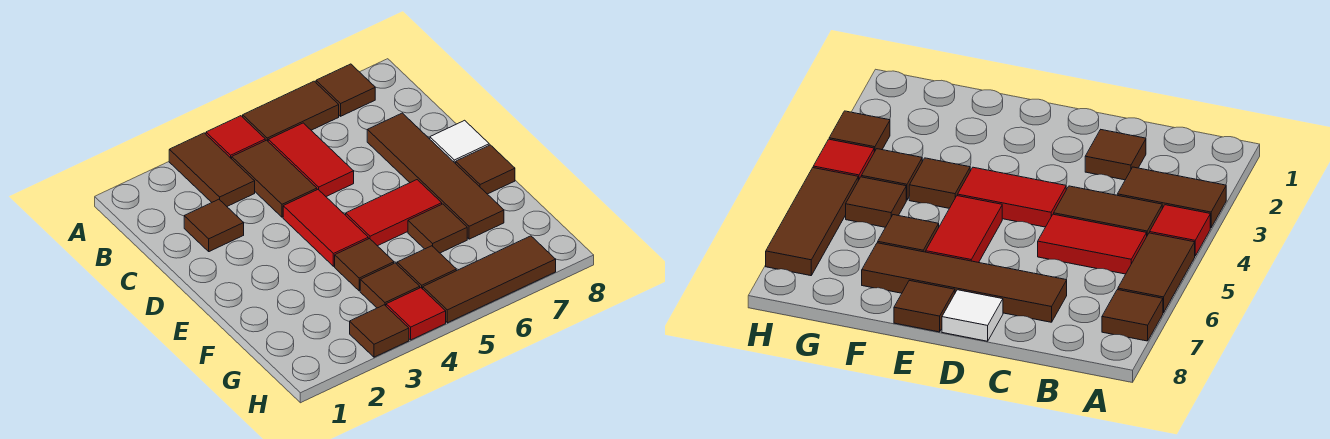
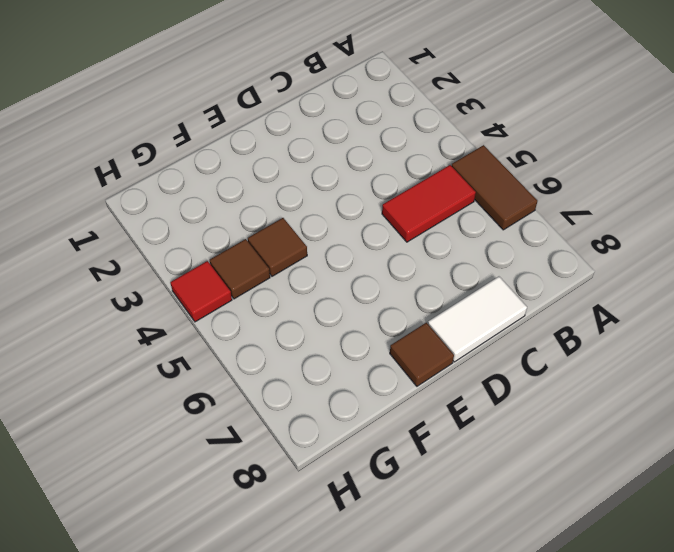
white tile C8:D8 level 1 -> white tile D8 level 1
none -> brown tile A3:B3 level 1
none -> red tile A4 level 1
none -> brown tile A7 level 1

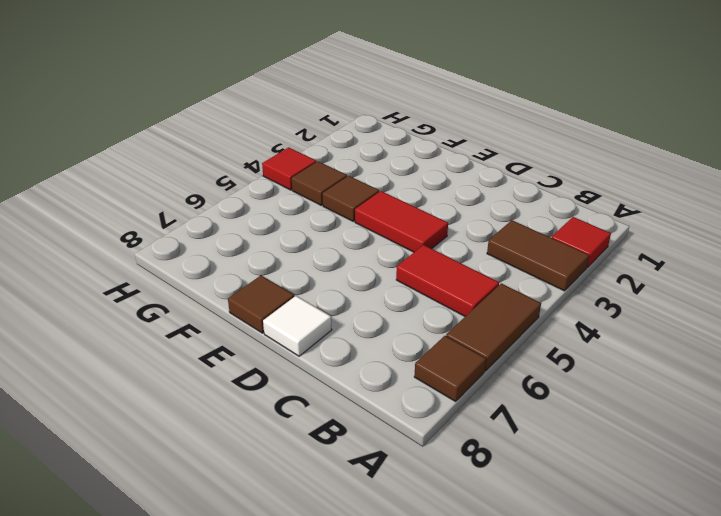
red tile A2 level 1 -> red tile A4 level 1
none -> brown tile B4:C4 level 1
none -> brown tile C2 level 1
none -> brown tile C7:F7 level 1

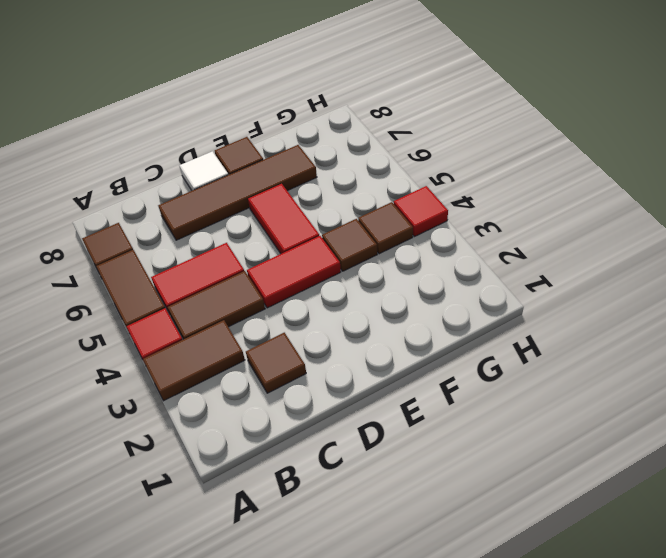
none -> brown tile F6 level 1
none -> brown tile G5 level 1
none -> brown tile H3 level 1

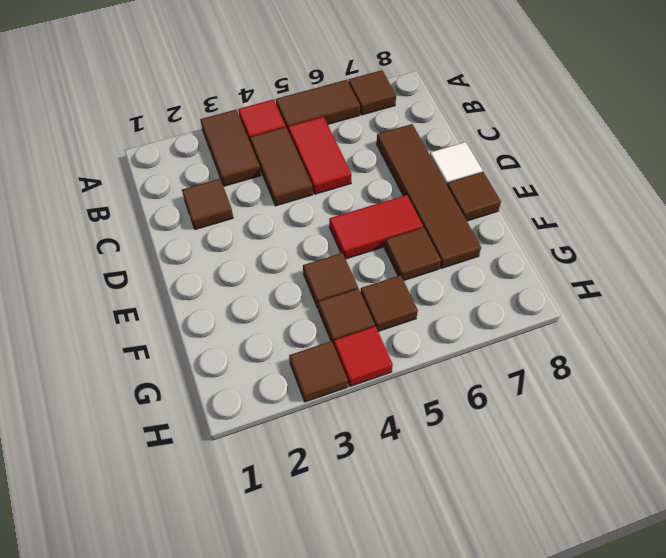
none -> red tile D4:E4 level 1
none -> brown tile H5:H7 level 1

